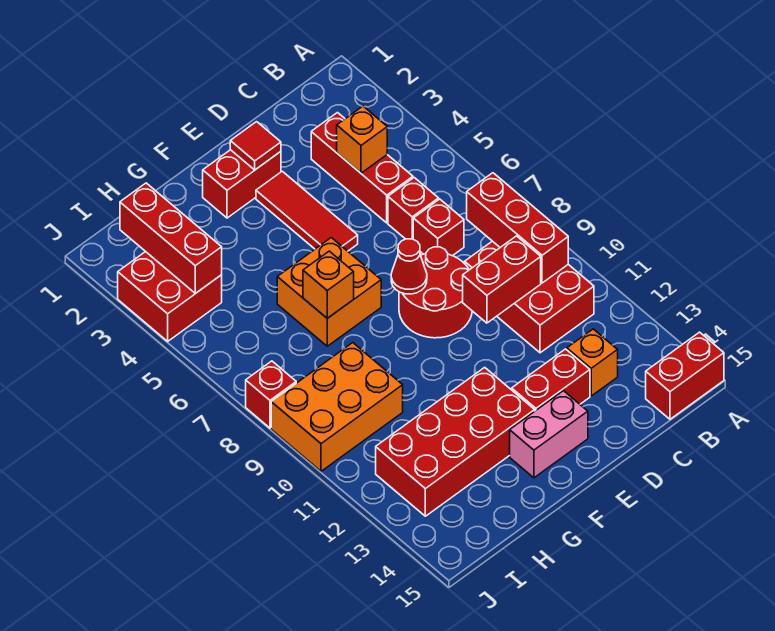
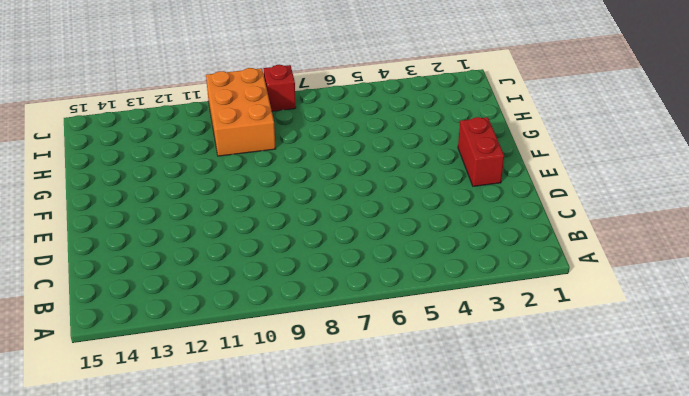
none -> red brick A15:B15 level 1
none -> red brick B9:C11 level 1
none -> red brick C3:C5 level 1

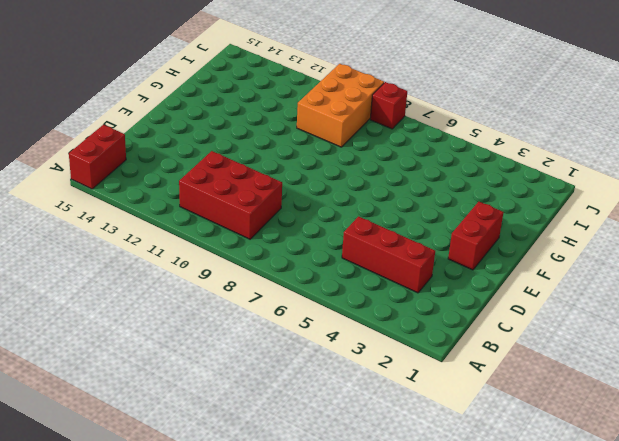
none -> red brick C6 level 1
none -> red brick C7 level 1
none -> orange brick C13 level 1

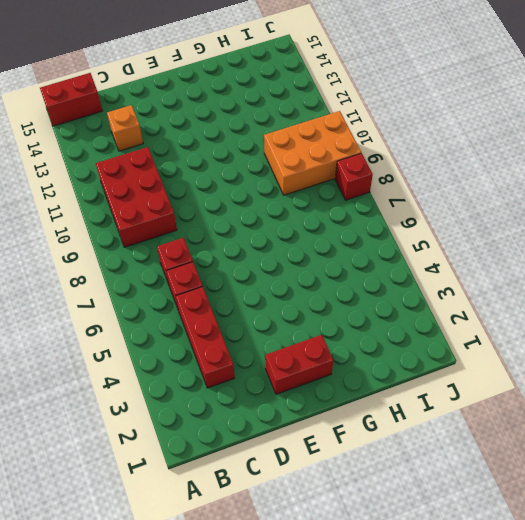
none -> red round brick D8:E9 level 1
none -> red brick D13:E13 level 1
none -> red tile E3:E5 level 1

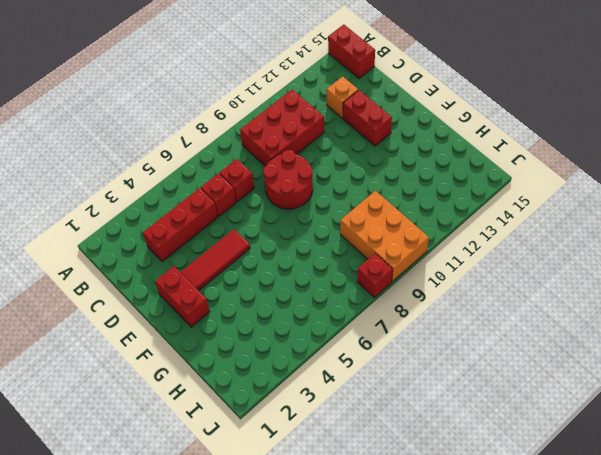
none -> pink brick E14:F14 level 1
none -> orange brick F6:G7 level 1
none -> red brick F12:I13 level 1

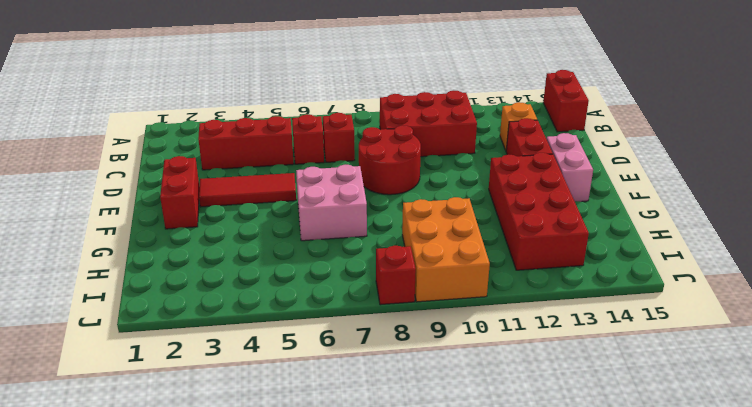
pink brick F6:G7 level 1 -> orange brick F6:G7 level 1
none -> red brick I3:J4 level 1
none -> red brick B8:B10 level 2
none -> orange brick C4 level 2

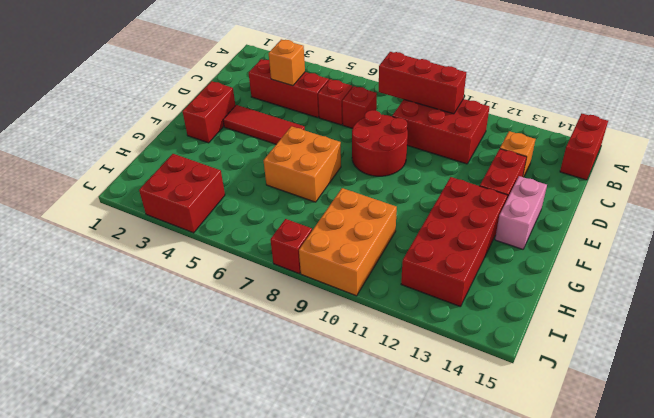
none -> red brick C10:D10 level 2
none -> red tile E2 level 2
none -> red cone E8 level 2

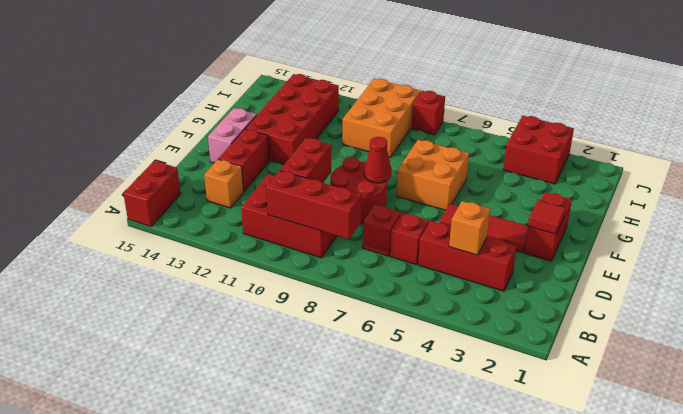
none -> orange brick G7 level 2
none -> red brick I2:I4 level 2

